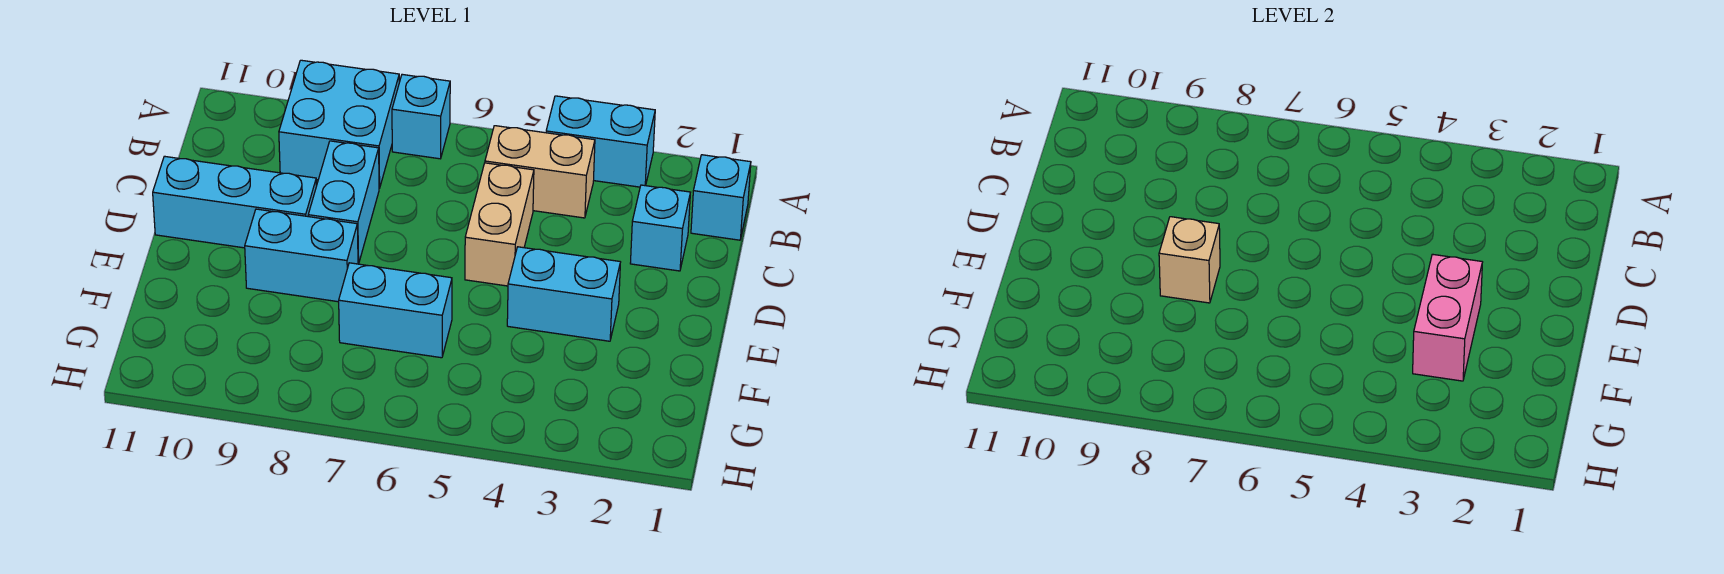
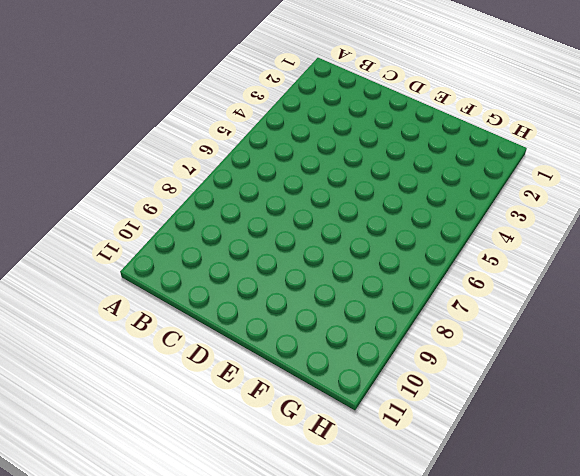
none -> cyan brick A3:A4 level 1
none -> cyan brick A7 level 1
none -> cyan brick A8:B9 level 1

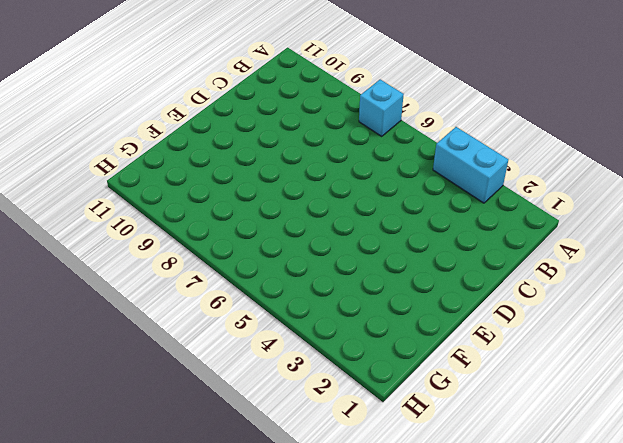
none -> cyan brick A8:B9 level 1
none -> cyan brick B1 level 1
none -> tan brick B4:B5 level 1

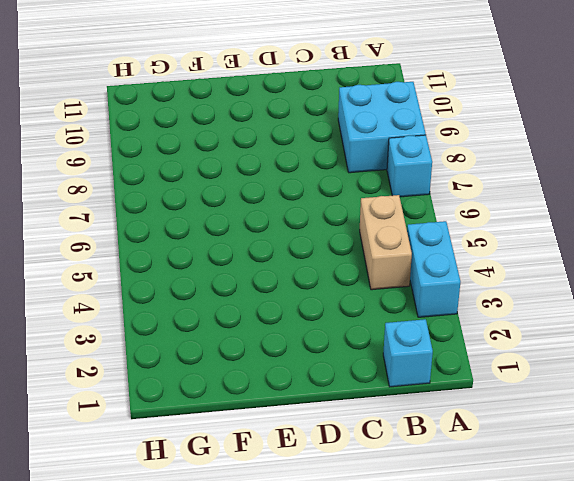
none -> cyan brick C2 level 1
none -> tan brick C5:D5 level 1
none -> cyan brick C8:D8 level 1

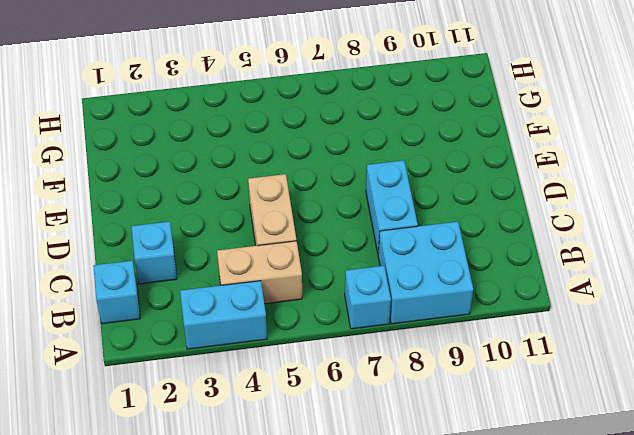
none -> cyan brick D9:D11 level 1
none -> cyan brick E3:E4 level 1
none -> cyan brick E8:E9 level 1

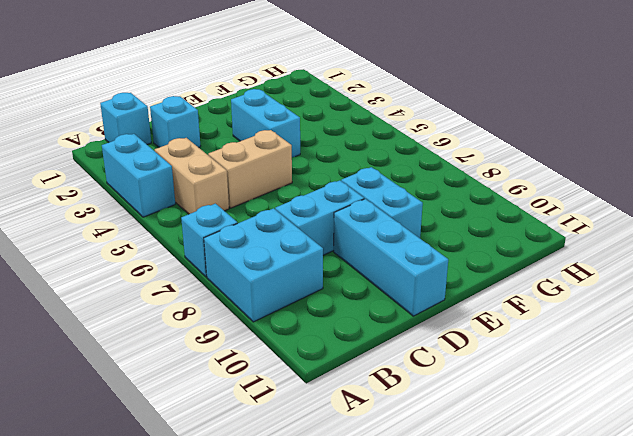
none -> cyan brick F6:F7 level 1
none -> pink brick E3:F3 level 2
none -> tan brick E8 level 2

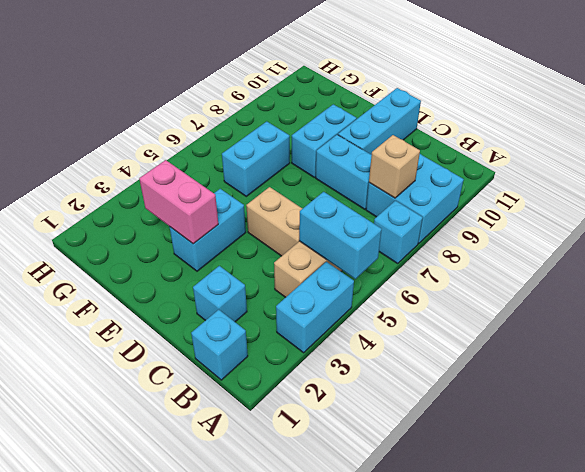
cyan brick A5:B5 level 2 -> none
tan brick B8 level 2 -> tan brick E8 level 2

